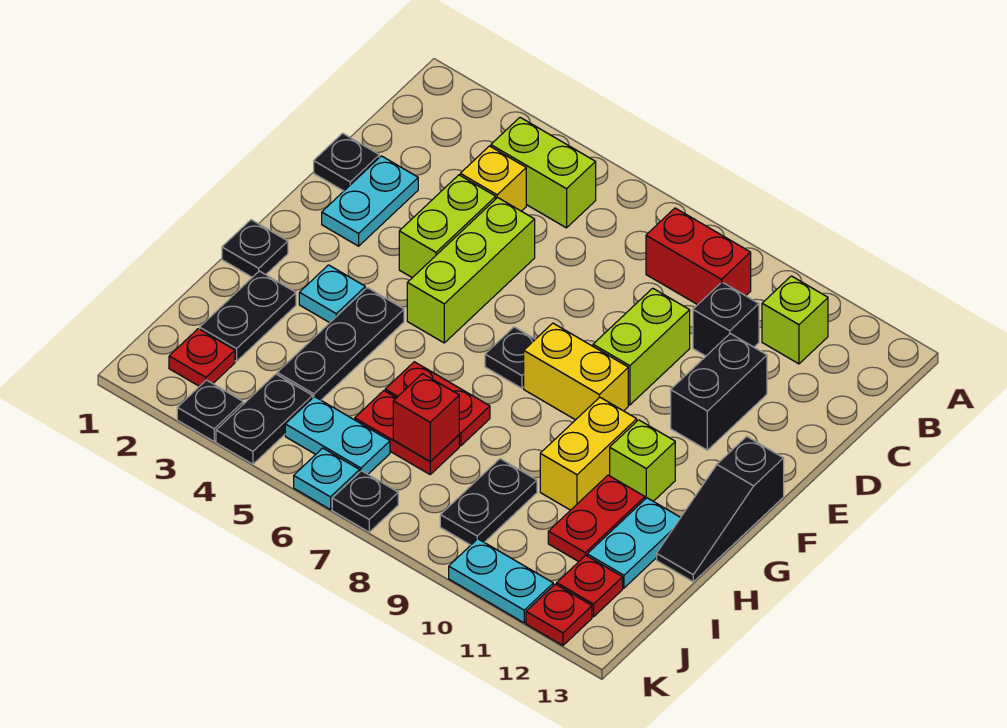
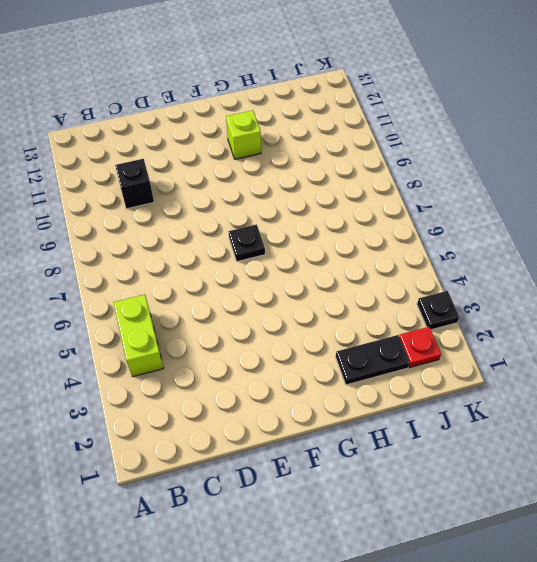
none -> red brick B8:B9 level 1
none -> lime brick B11 level 1
none -> yellow brick C4 level 1
none -> black plate D1 level 1

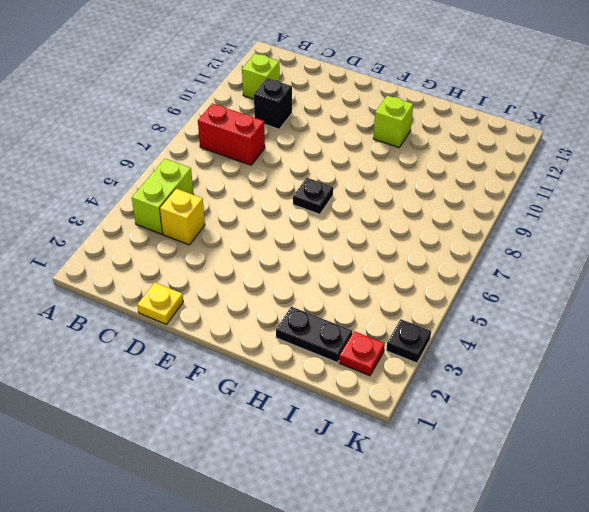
red brick B8:C8 level 1 -> red brick B8:B9 level 1
yellow plate D1 level 1 -> black plate D1 level 1
none -> cyan plate D2:E2 level 1
none -> lime brick D4:E4 level 1
none -> lime brick D5:F5 level 1
none -> lime brick D9:E9 level 1

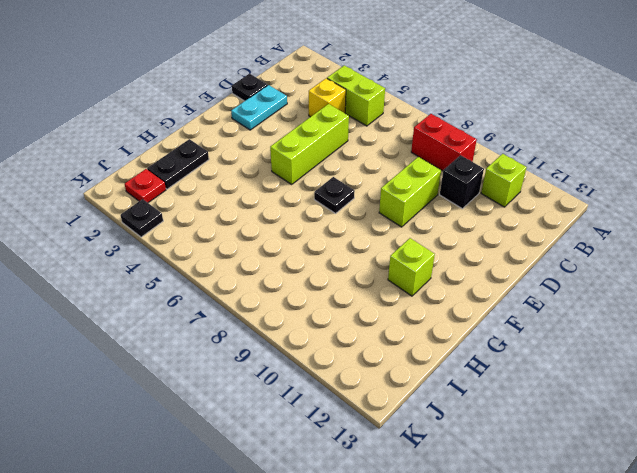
none -> lime brick D4:E4 level 1
none -> black brick D11:E11 level 1
none -> yellow brick F8:F9 level 1
none -> black slope F13:H13 level 1 top F

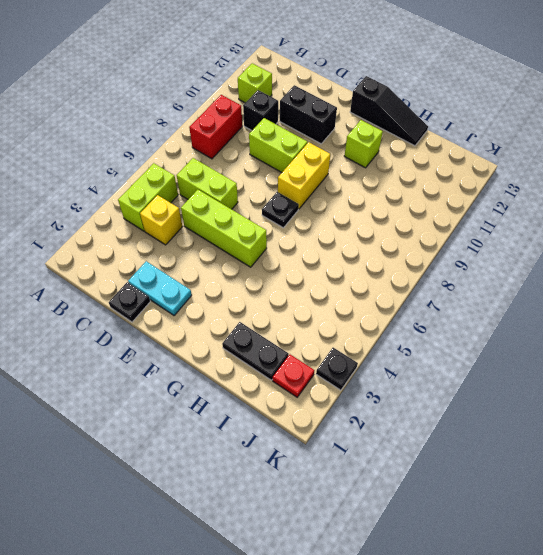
lime brick C6:D6 level 1 -> lime brick D4:E4 level 1
none -> black plate G1 level 1
none -> cyan plate G3 level 1
none -> black plate G4:I4 level 1
none -> yellow brick G10:H10 level 1

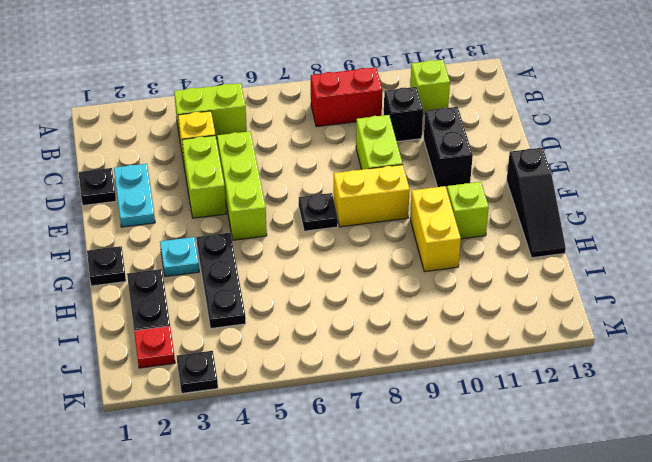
none -> red plate H6:H7 level 1
none -> red plate H11:I11 level 1
none -> cyan plate H12:I12 level 1
none -> red plate I6:I7 level 1

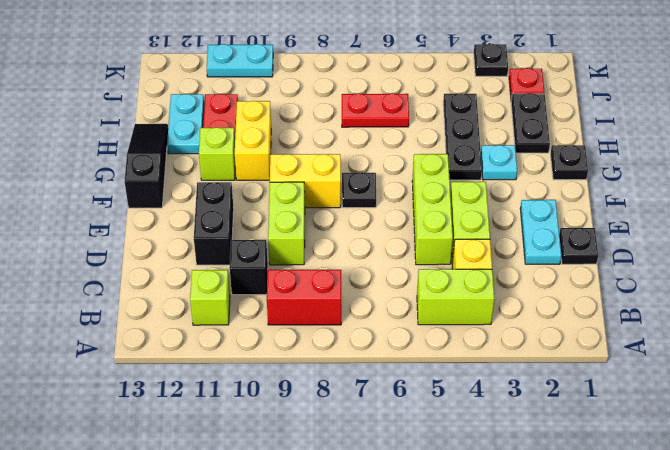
none -> red plate H6:H7 level 1
none -> black plate I9:J9 level 1
none -> black plate J4:K4 level 1
none -> cyan plate J5:J6 level 1

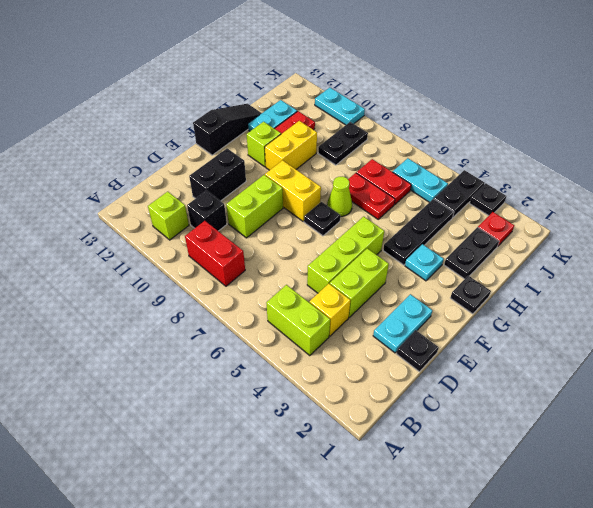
lime cone G7 level 1 -> none
none -> red plate J12 level 1
none -> cyan plate K6 level 1
none -> black plate K7 level 1
none -> red plate K12 level 1

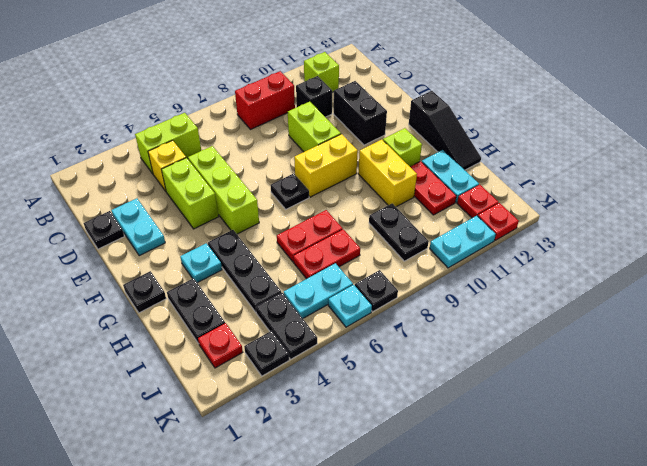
none -> red brick I7 level 2

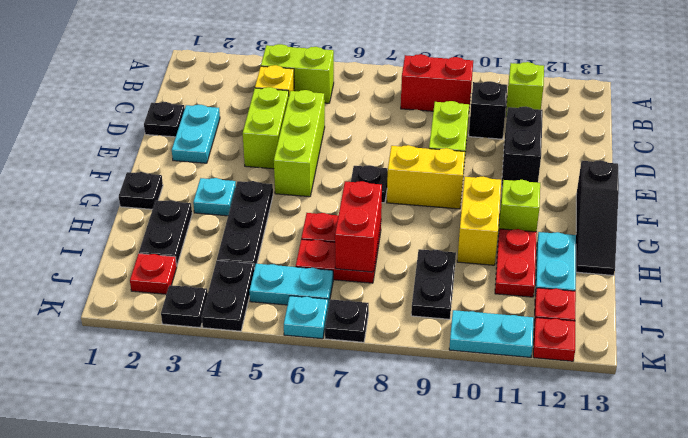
red brick H7:I7 level 2 -> red brick I7 level 2

